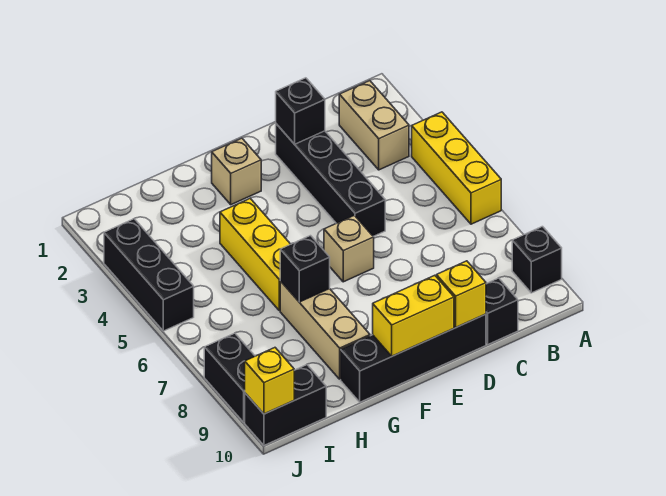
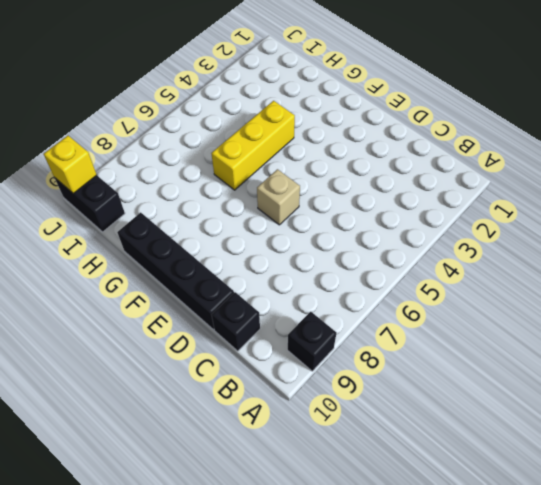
none -> yellow brick A4:A6 level 1
none -> tan brick B2:B3 level 1
none -> black brick D2:D5 level 1

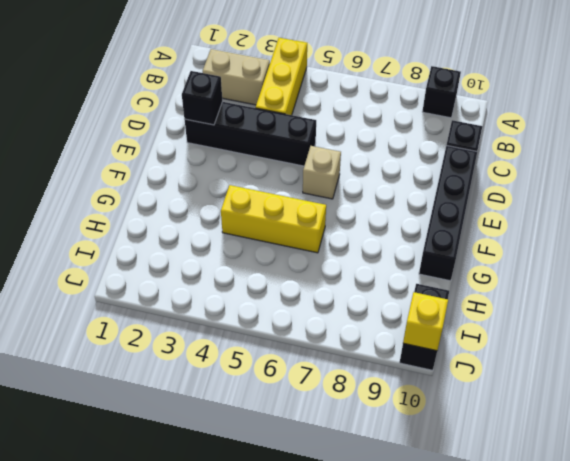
yellow brick A4:C4 level 1 -> yellow brick A4:A6 level 1
none -> tan brick F2 level 1
none -> tan brick G7:G9 level 1
none -> black brick J3:J5 level 1

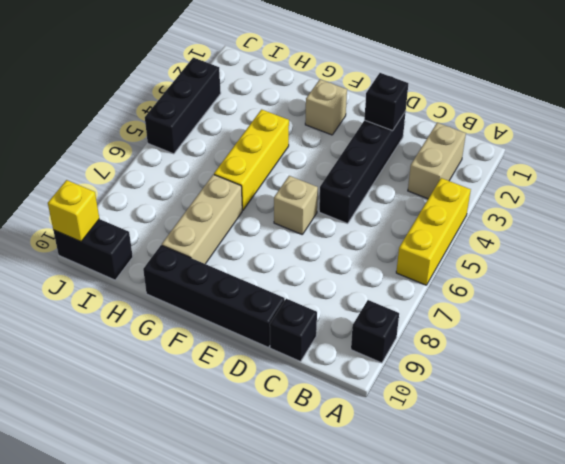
none -> black brick J8:J9 level 1
none -> yellow brick D10 level 2
none -> yellow brick E10:F10 level 2

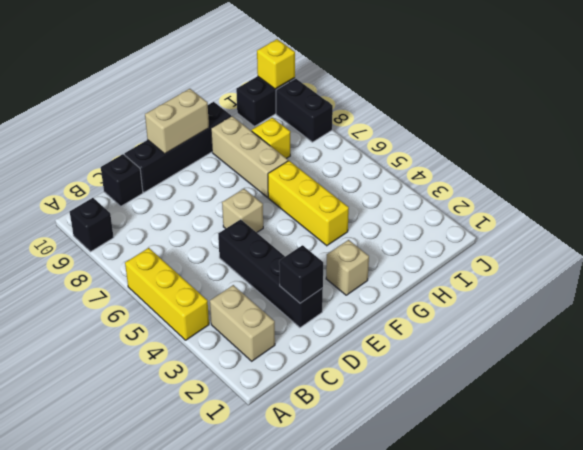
tan brick E10:F10 level 2 -> yellow brick E10:F10 level 2
yellow brick H8 level 1 -> yellow brick D10 level 2
none -> black brick J3:J5 level 1
none -> black brick G7 level 2

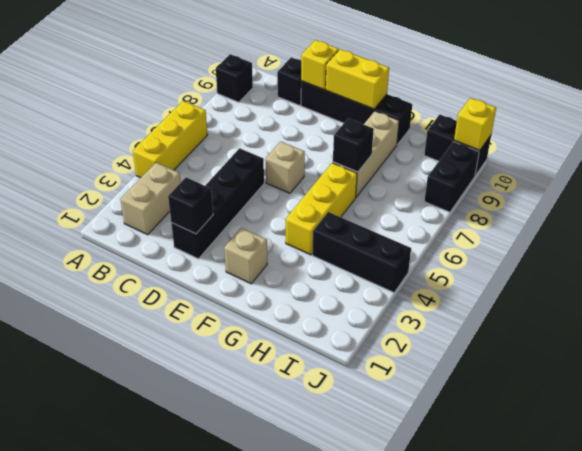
black brick H4:J4 level 1 -> black brick J3:J5 level 1

